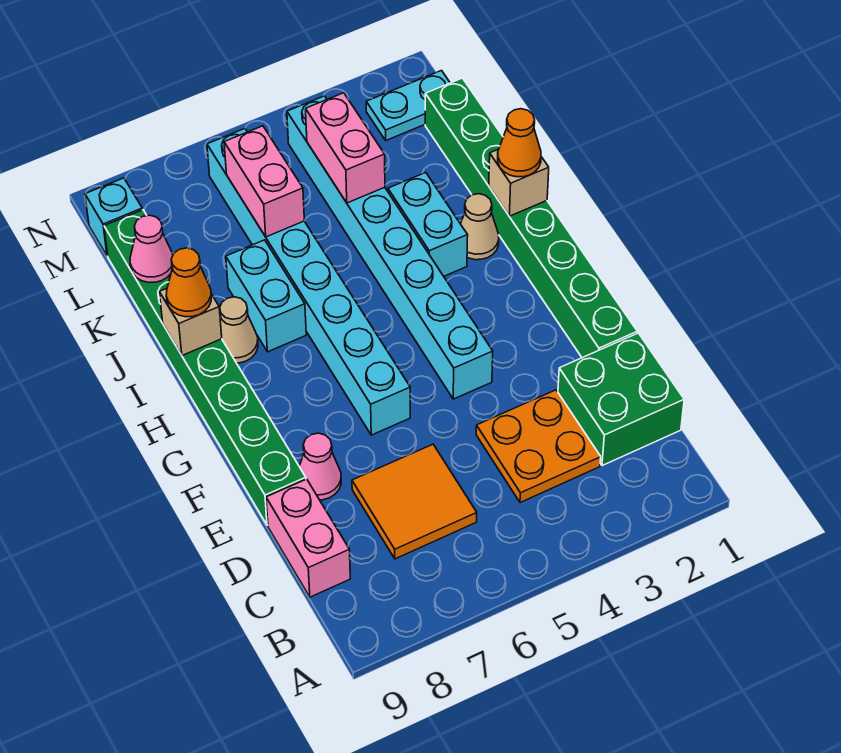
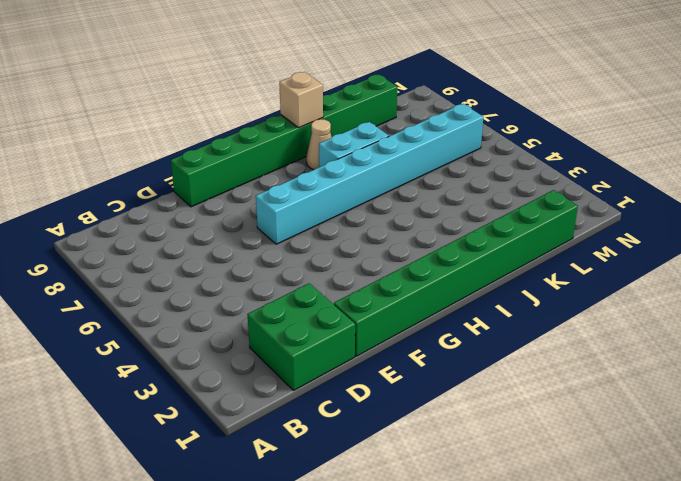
none -> orange plate C3:D4 level 1
none -> orange tile C6:D7 level 1
none -> pink brick C9:D9 level 1

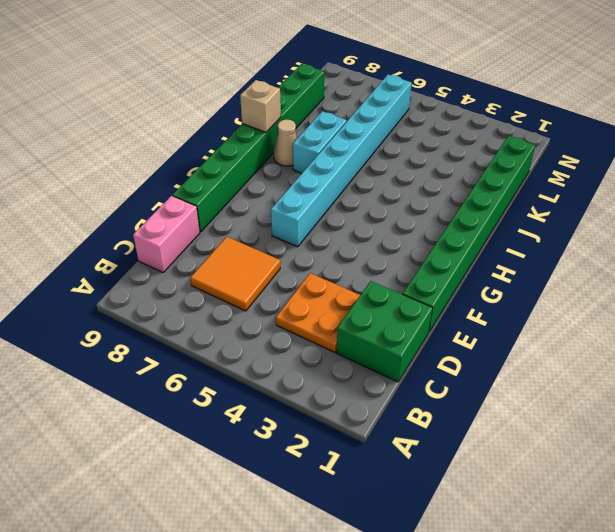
none -> pink cone E8 level 1
none -> cyan brick F4:M4 level 1
none -> tan cone I2 level 1

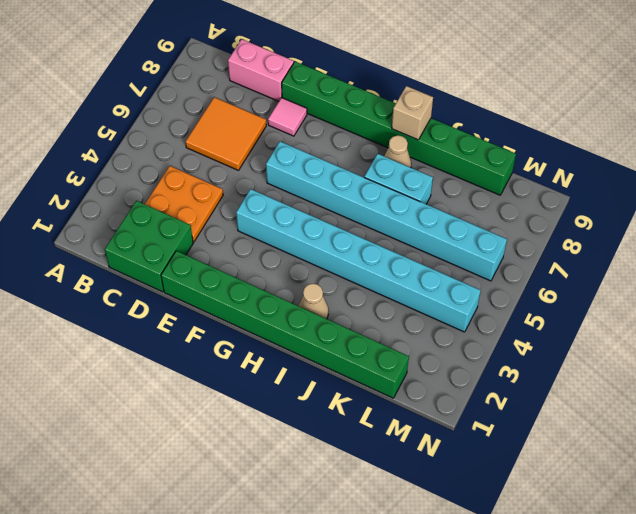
pink tile E8 level 1 -> pink cone E8 level 1
none -> cyan brick I3:J3 level 1
none -> cyan plate M1:M2 level 1
none -> cyan brick M9 level 1

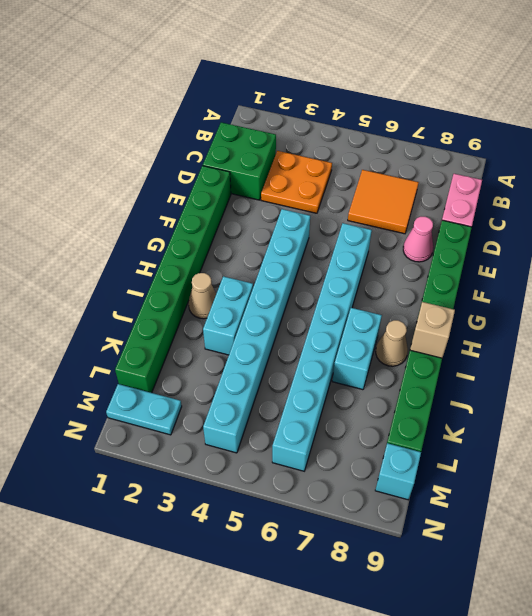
none -> tan brick I1 level 2
none -> pink brick K4:L4 level 2
none -> pink brick K6:L6 level 2

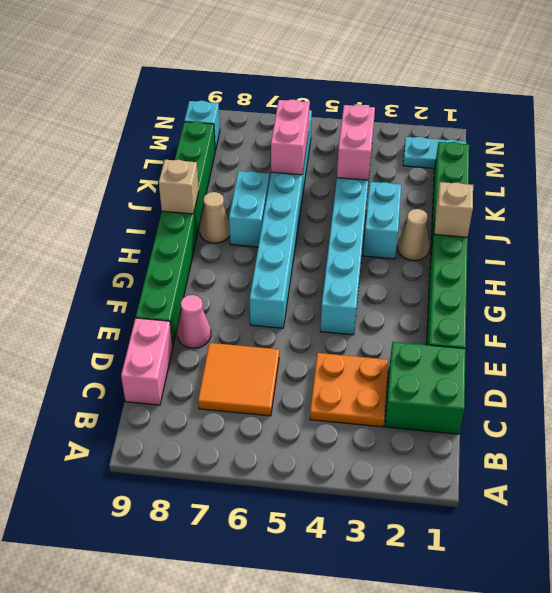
none -> pink cone K9 level 2
none -> orange cone I1 level 3
none -> orange cone I9 level 3

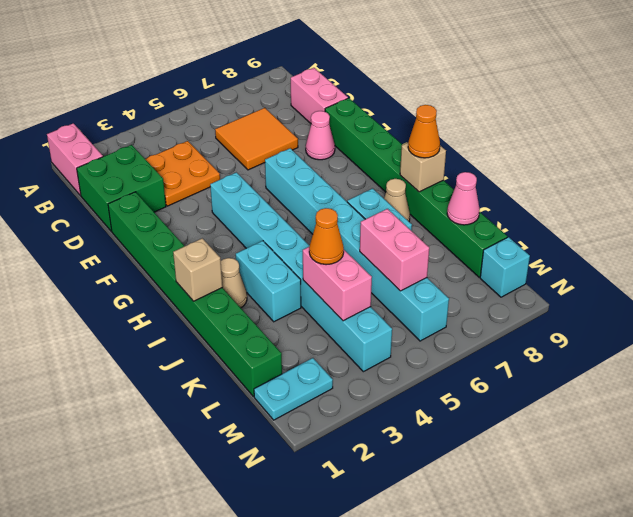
pink brick A1:B1 level 1 -> none
orange cone K4 level 3 -> orange cone I1 level 3

